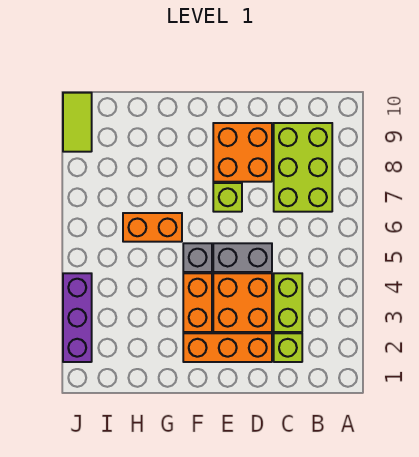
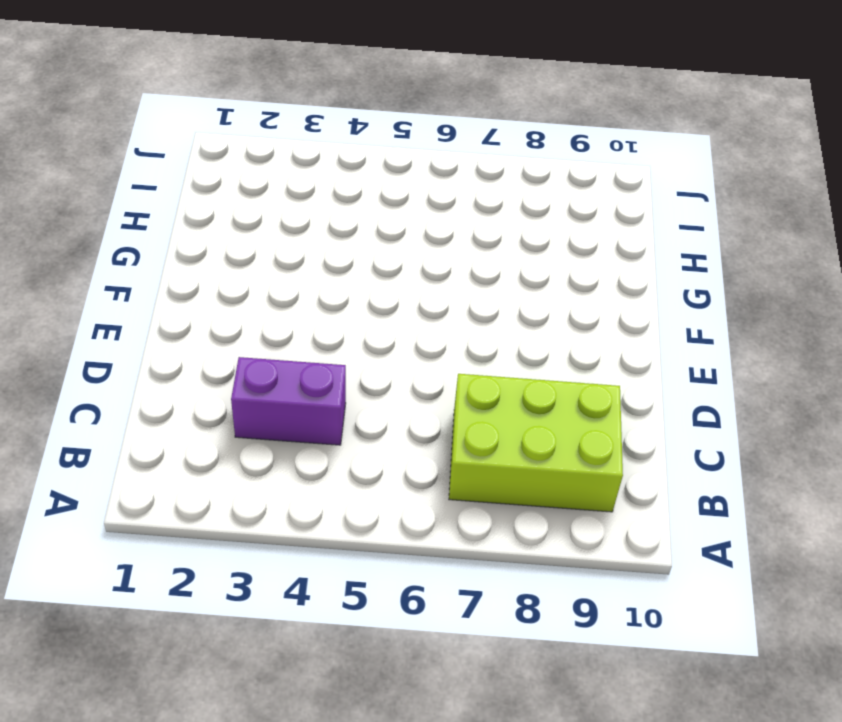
purple brick C3:C4 level 1 -> lime brick C3:C4 level 1
none -> lime brick C2 level 1
none -> orange brick D2:F2 level 1
none -> orange brick D3:E4 level 1

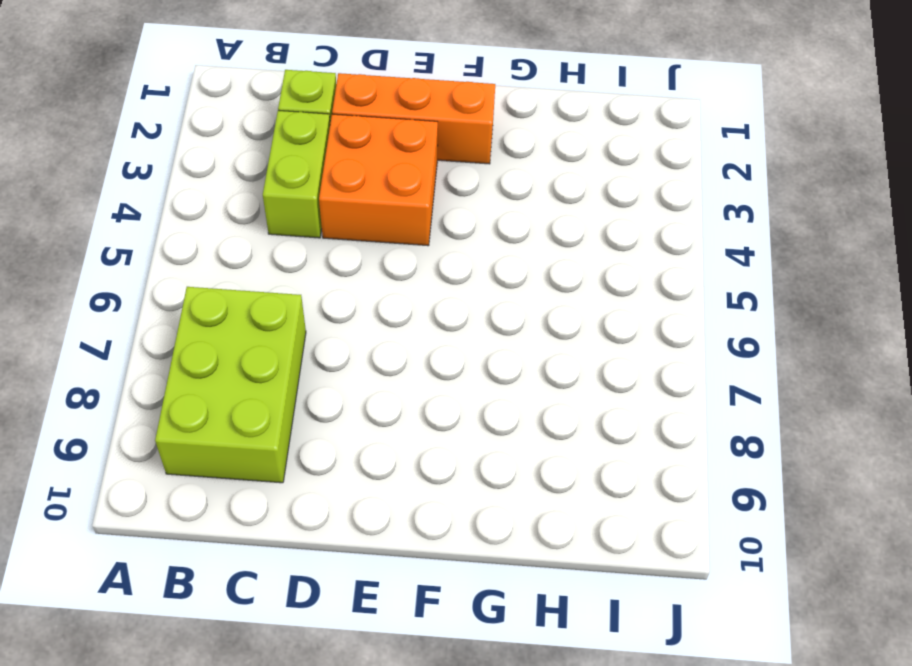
none -> grey brick D5:E5 level 1
none -> orange brick D8:E9 level 1
none -> lime brick E7 level 1

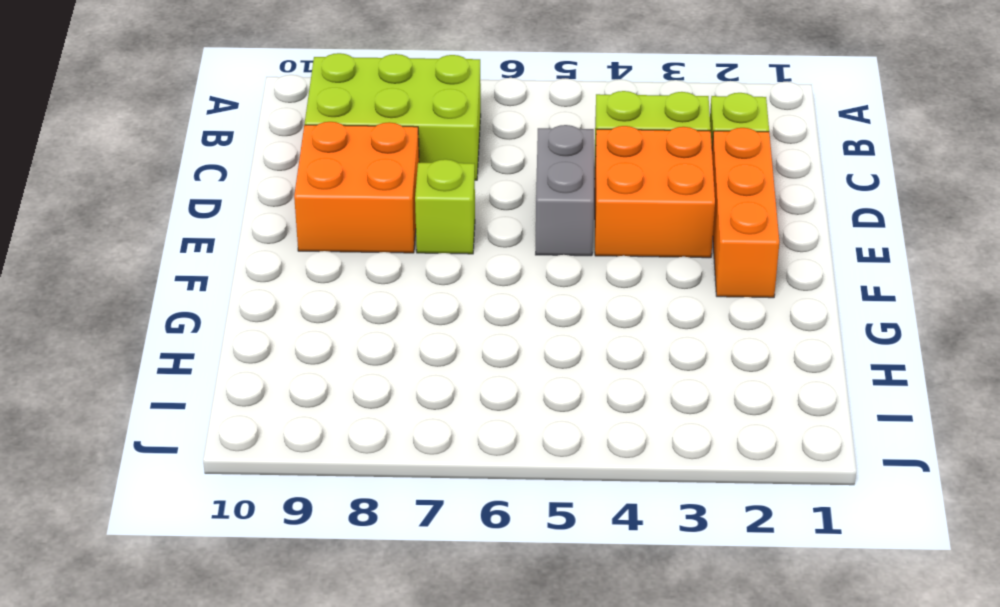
none -> orange brick F3:F4 level 1
none -> grey brick F5 level 1
none -> orange brick G6:H6 level 1

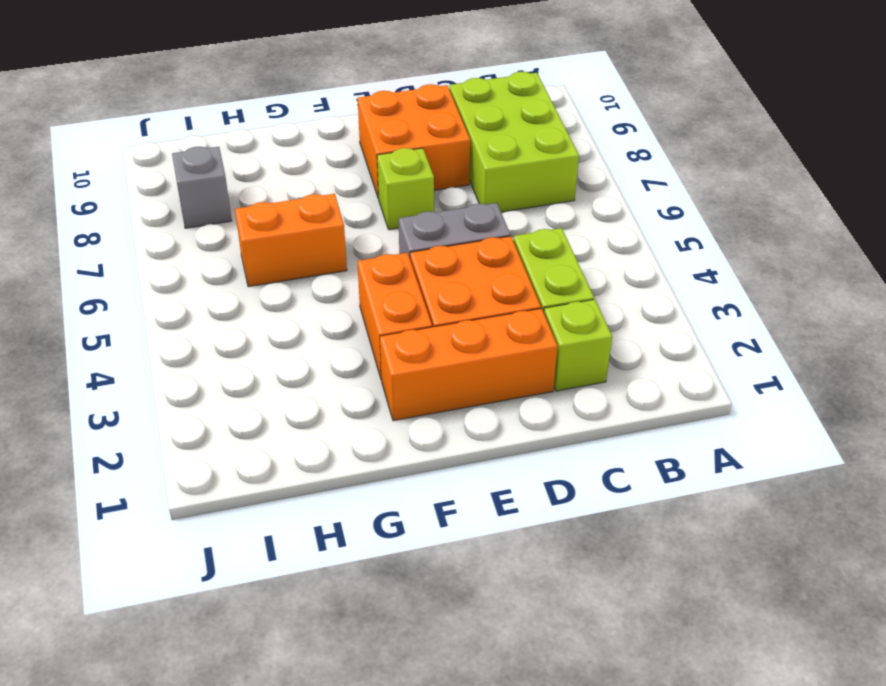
grey brick I8 level 1 -> grey brick F5 level 1
none -> purple brick J2:J4 level 1
none -> lime tile J9:J10 level 1

